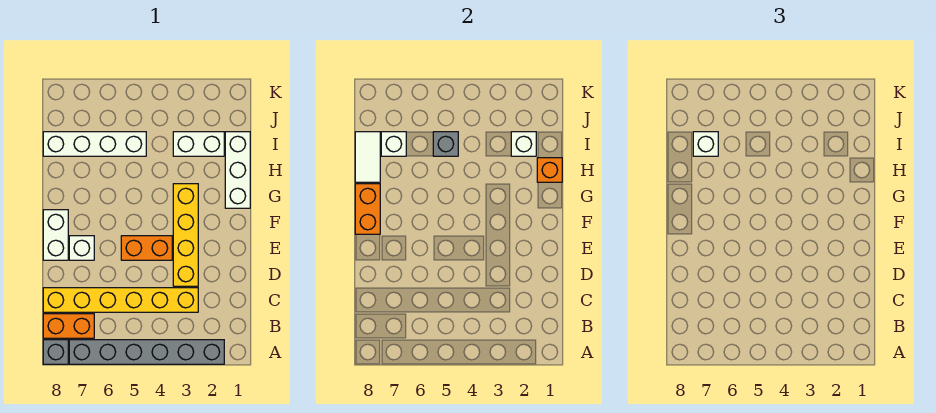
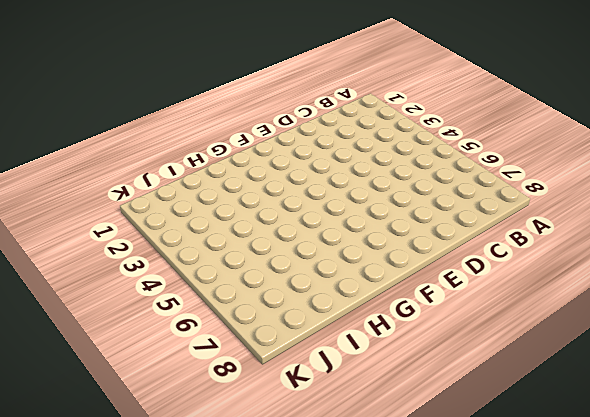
none -> grey brick A2:A7 level 1
none -> grey brick A8 level 1
none -> orange brick B7:B8 level 1

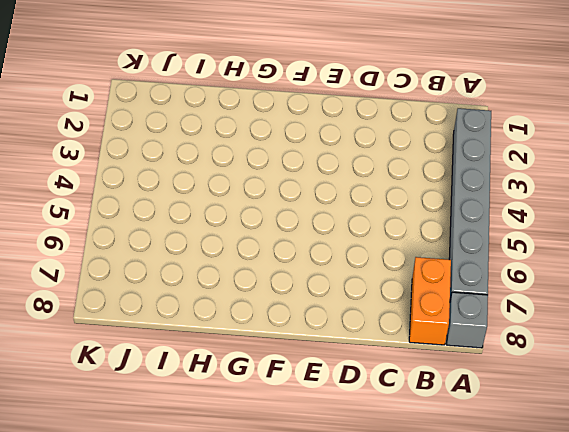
none -> yellow brick C3:C8 level 1
none -> yellow brick D3:G3 level 1
none -> orange brick E4:E5 level 1

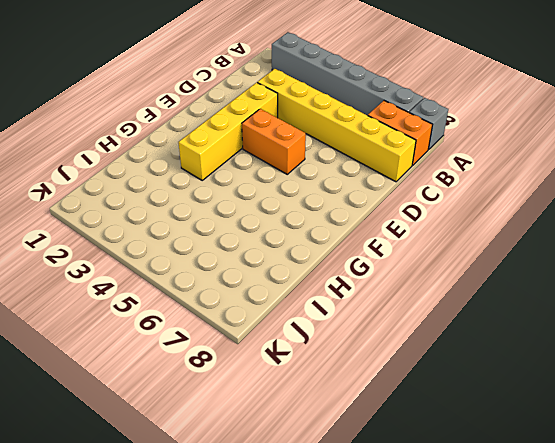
none -> white brick E7 level 1
none -> white brick E8:F8 level 1
none -> white brick G1:I1 level 1

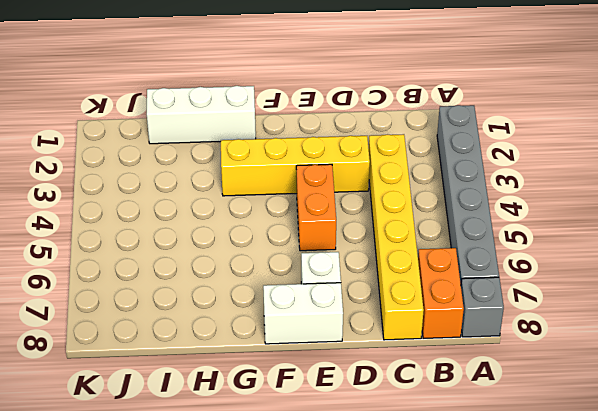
none -> white brick I2:I3 level 1
none -> white brick I5:I8 level 1
none -> orange brick F8:G8 level 2

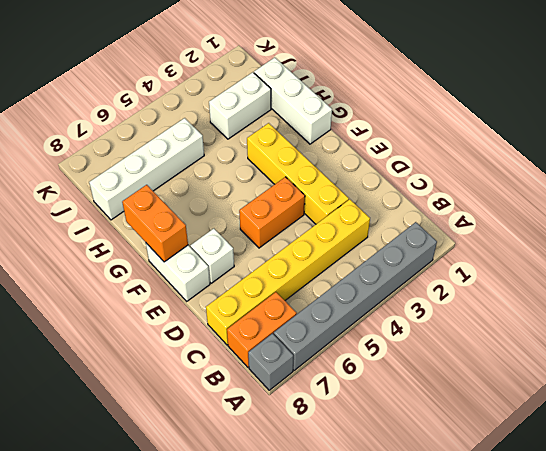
none -> orange brick H1 level 2
none -> white tile H8:I8 level 2
none -> white brick I2 level 2

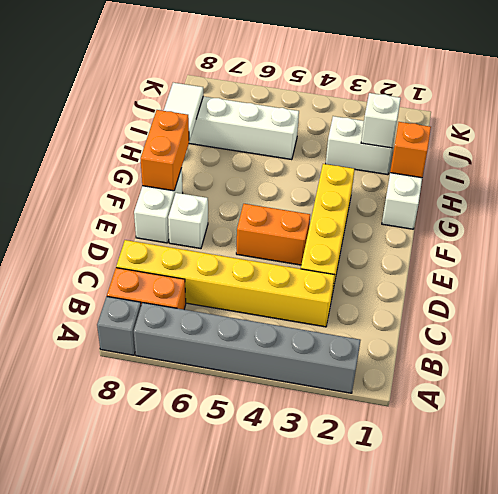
none -> grey brick I5 level 2
none -> white brick I7 level 2
none -> white brick I7 level 3

